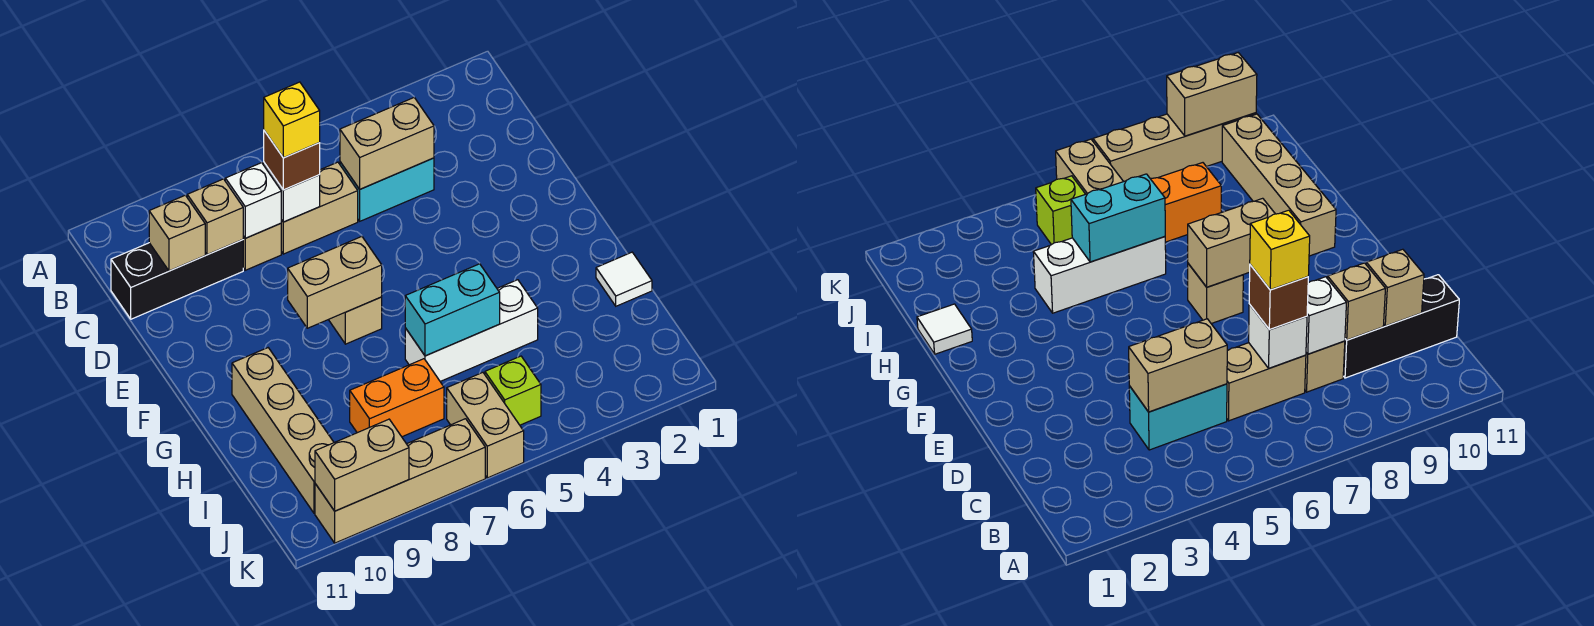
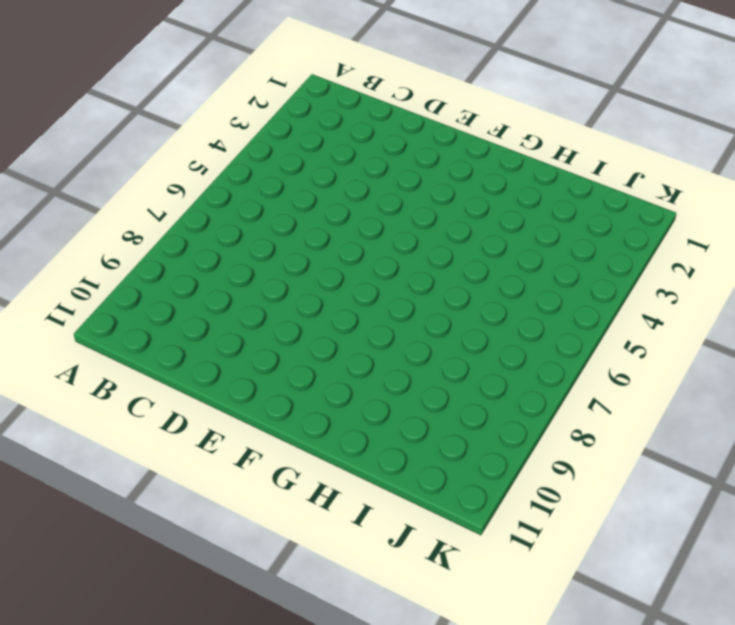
none -> cyan brick C4:C5 level 1
none -> tan brick C6:C7 level 1
none -> tan brick C8 level 1

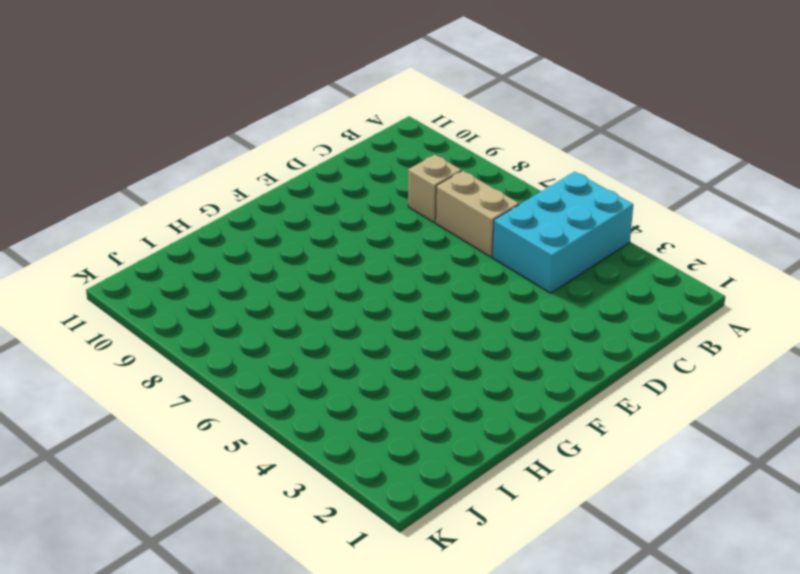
cyan brick A4:C5 level 1 -> cyan brick C4:C5 level 1
none -> black brick C9:C11 level 1
none -> tan brick F7 level 1
none -> tan brick G10:J10 level 1

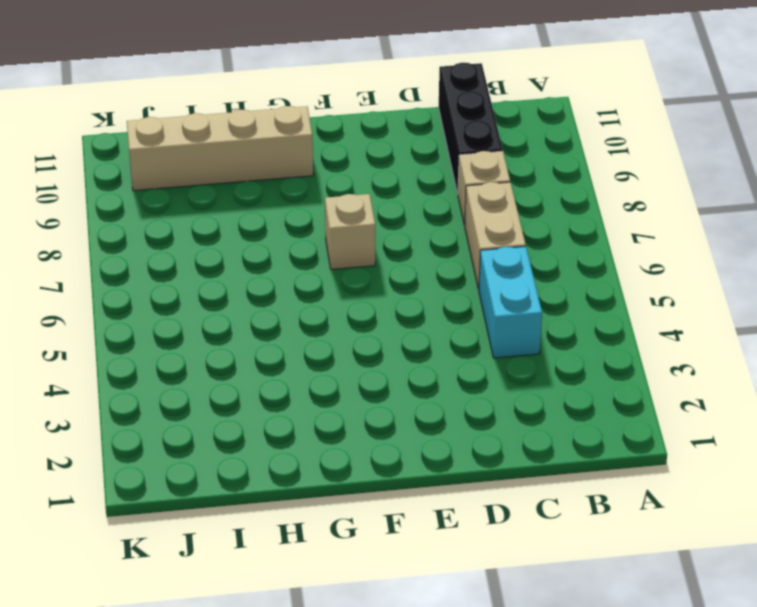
none -> white tile H1 level 1
none -> white brick H4:H6 level 1
none -> orange brick I7:I8 level 1

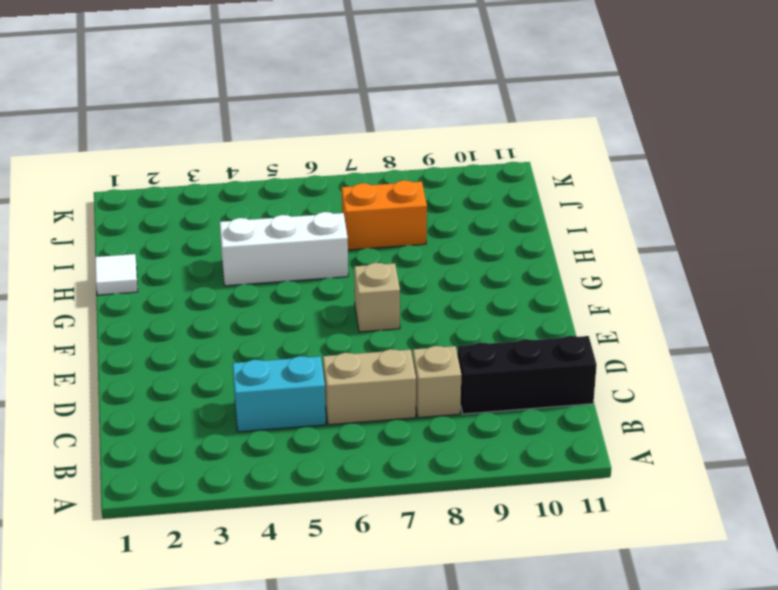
none -> tan brick G10:J10 level 1
none -> lime brick J5 level 1
none -> tan brick J6:K6 level 1

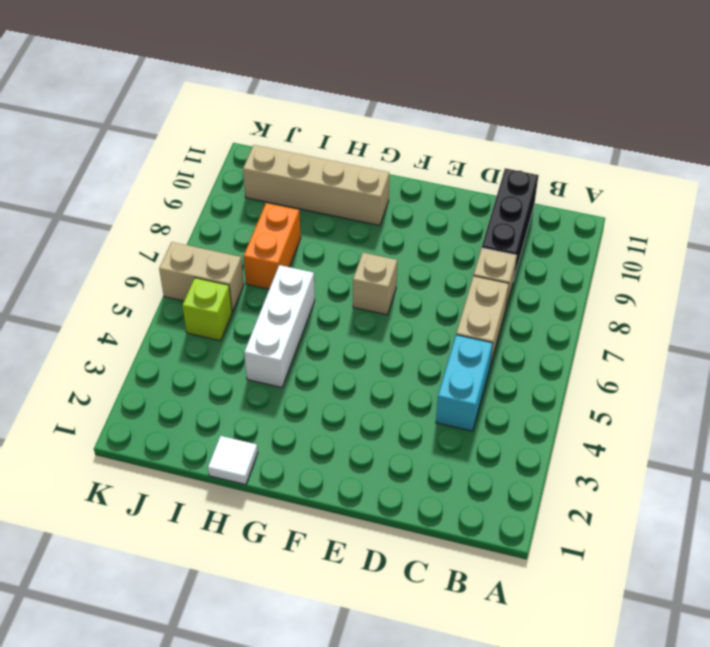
none -> tan brick K7:K10 level 1
none -> tan brick C4:C5 level 2
none -> white brick C7 level 2

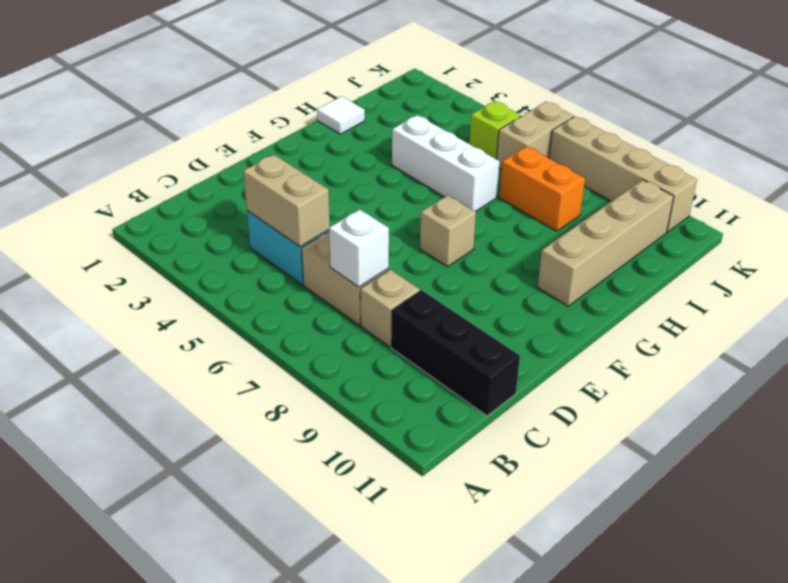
none -> white brick C8 level 2
none -> tan brick C9 level 2
none -> tan brick C10 level 2

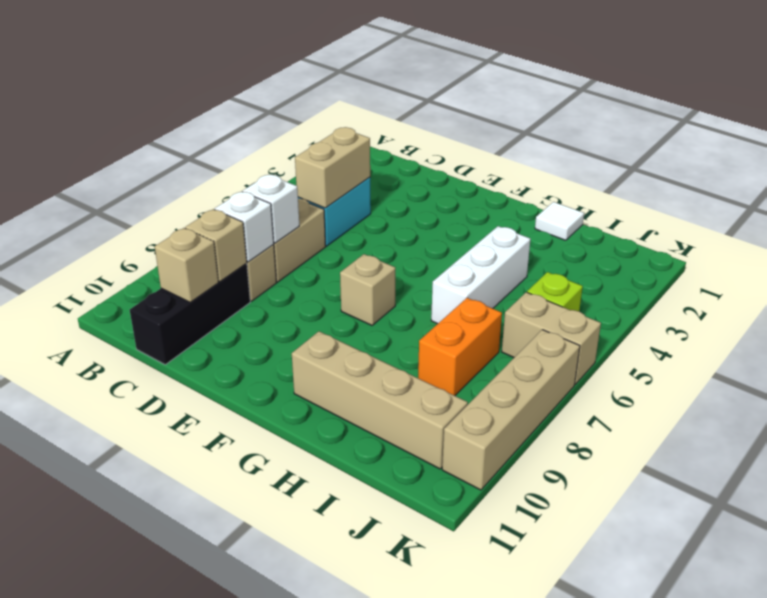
none -> tan brick F7:F8 level 2
none -> cyan brick H5:H6 level 2
none -> tan brick K9:K10 level 2

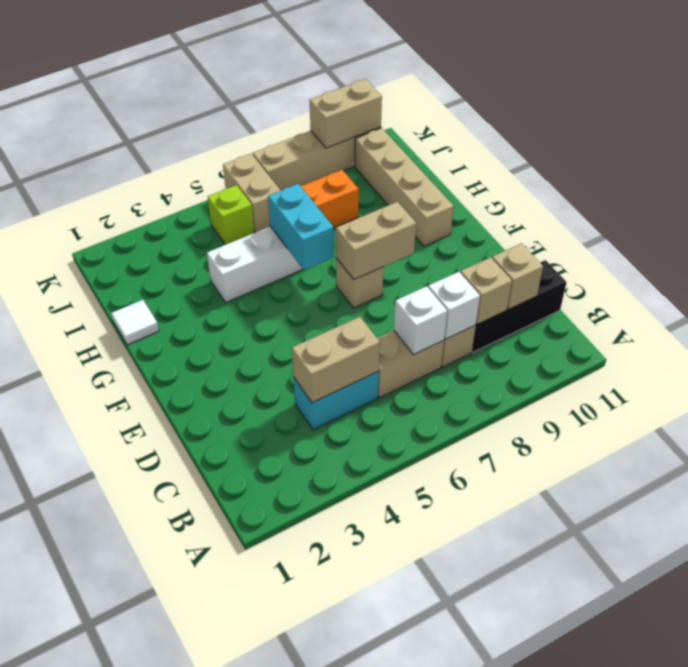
cyan brick G6:H6 level 2 -> cyan brick H5:H6 level 2
none -> brown brick C7 level 3
none -> yellow brick C7 level 4

